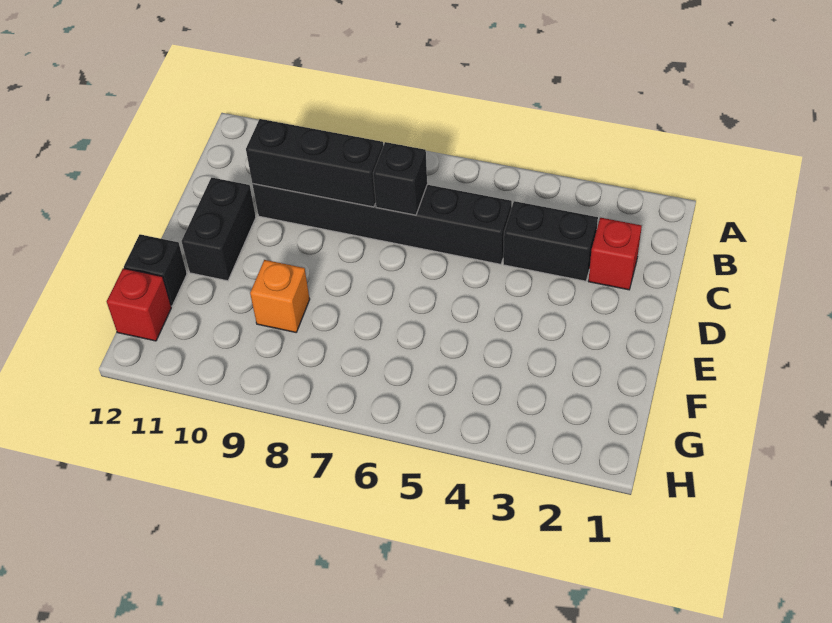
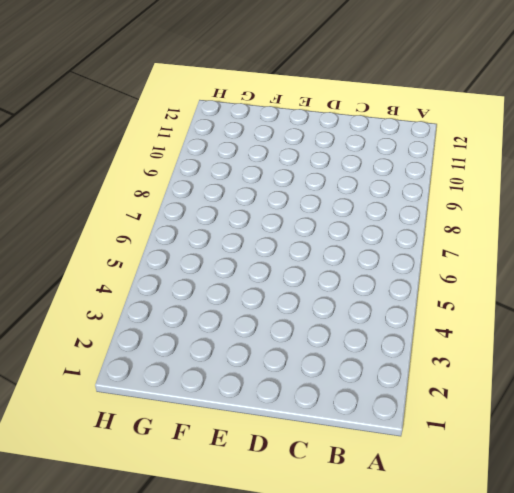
none -> red brick C2 level 1
none -> black brick C3:C4 level 1

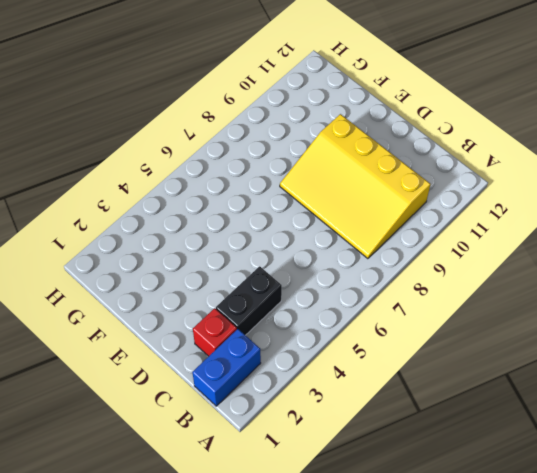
blue brick B1:B2 level 1 -> none
yellow slope B8:E10 level 1 top 10 -> black brick C5:C10 level 1
none -> black brick D11:E11 level 1
none -> orange brick F9 level 1

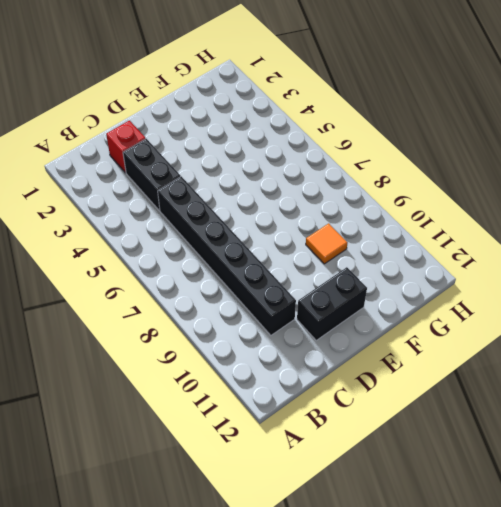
orange tile F9 level 1 -> orange brick F9 level 1
none -> black brick F12 level 1
none -> red brick G12 level 1

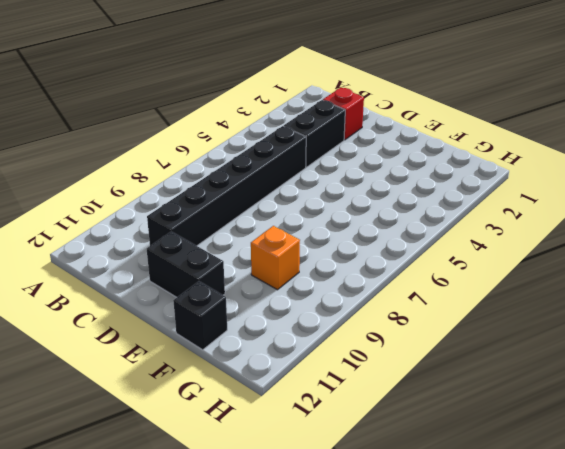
none -> red brick G12 level 1
none -> black brick C7 level 2

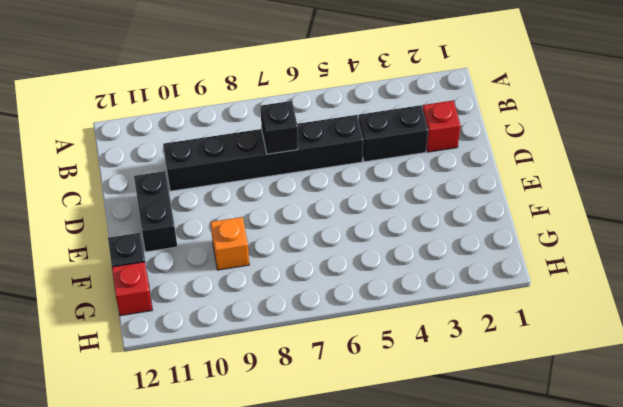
none -> black brick C8:C10 level 2

